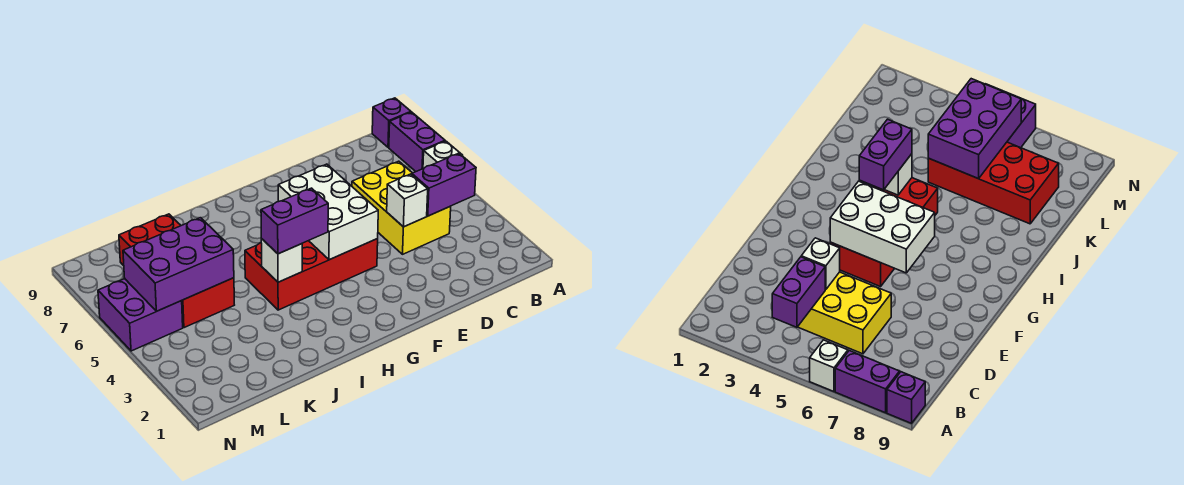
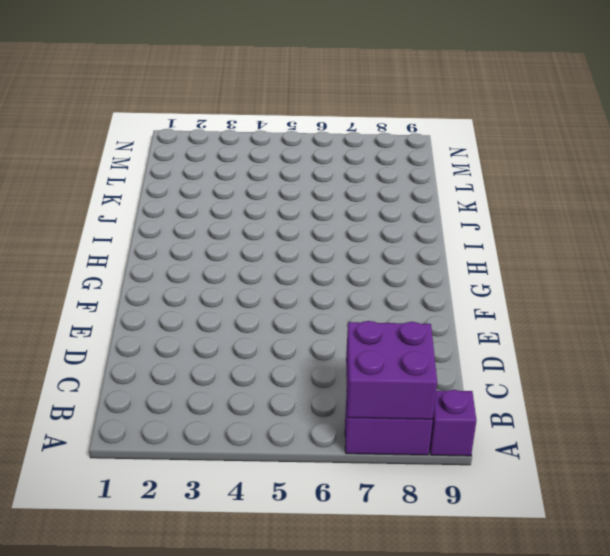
purple brick A7:B8 level 2 -> purple brick M5:N6 level 1
none -> white brick A6 level 1
none -> yellow brick C4:D6 level 1
none -> red brick F4:I5 level 1

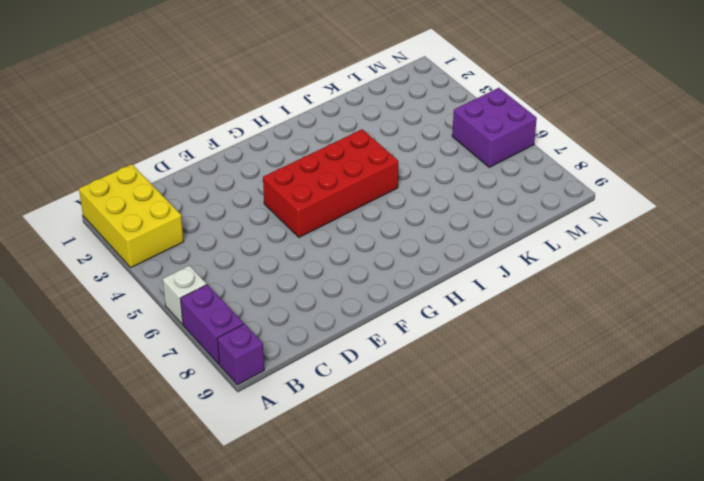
yellow brick A1:B3 level 1 -> yellow brick C4:D6 level 1
none -> red brick K5:L8 level 1
none -> purple brick B4:C4 level 2
none -> white brick D4 level 2

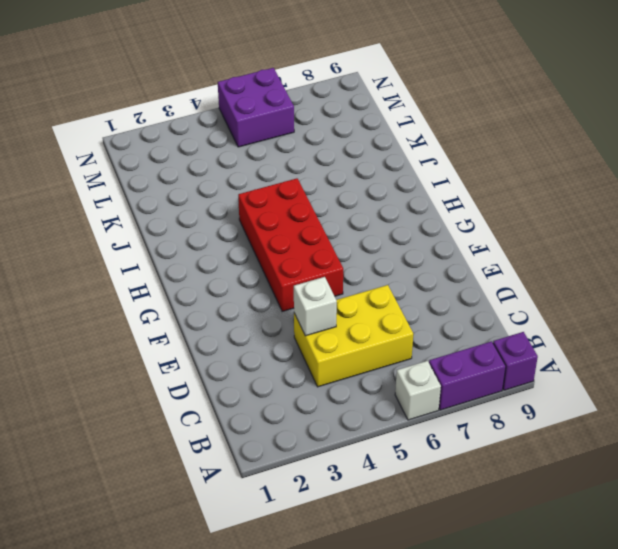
none -> red brick K5:L8 level 1
none -> purple brick B4:C4 level 2
none -> white brick F4:G6 level 2

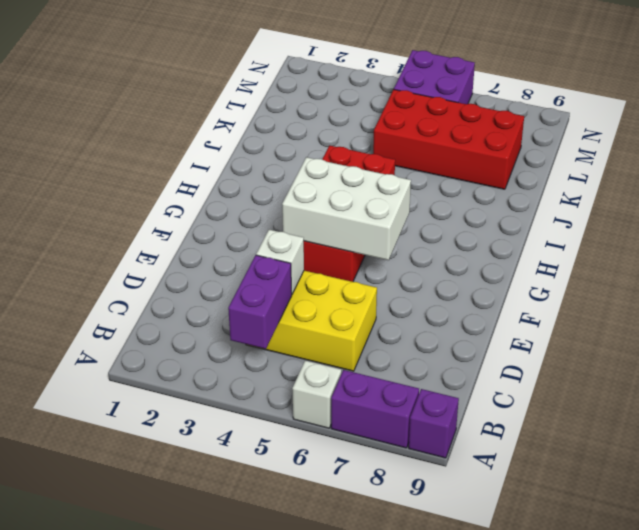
none -> white brick I4 level 2
none -> purple brick K5:M6 level 2
none -> purple brick H4:I4 level 3

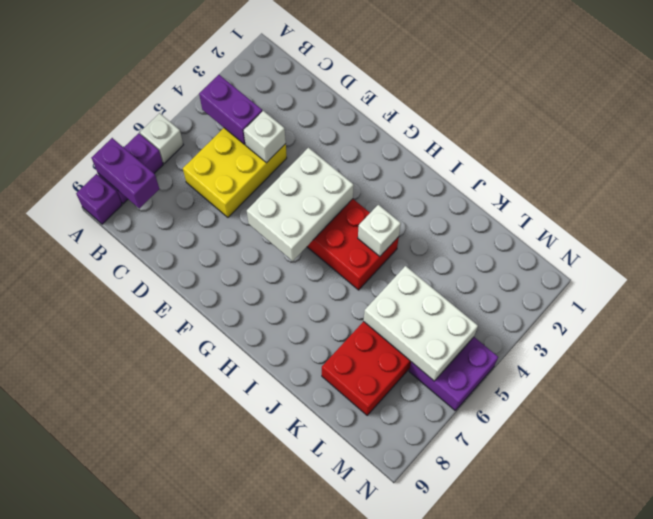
purple brick A8:B8 level 2 -> purple brick H4:I4 level 3
white brick K5:M6 level 2 -> purple brick K5:M6 level 2

